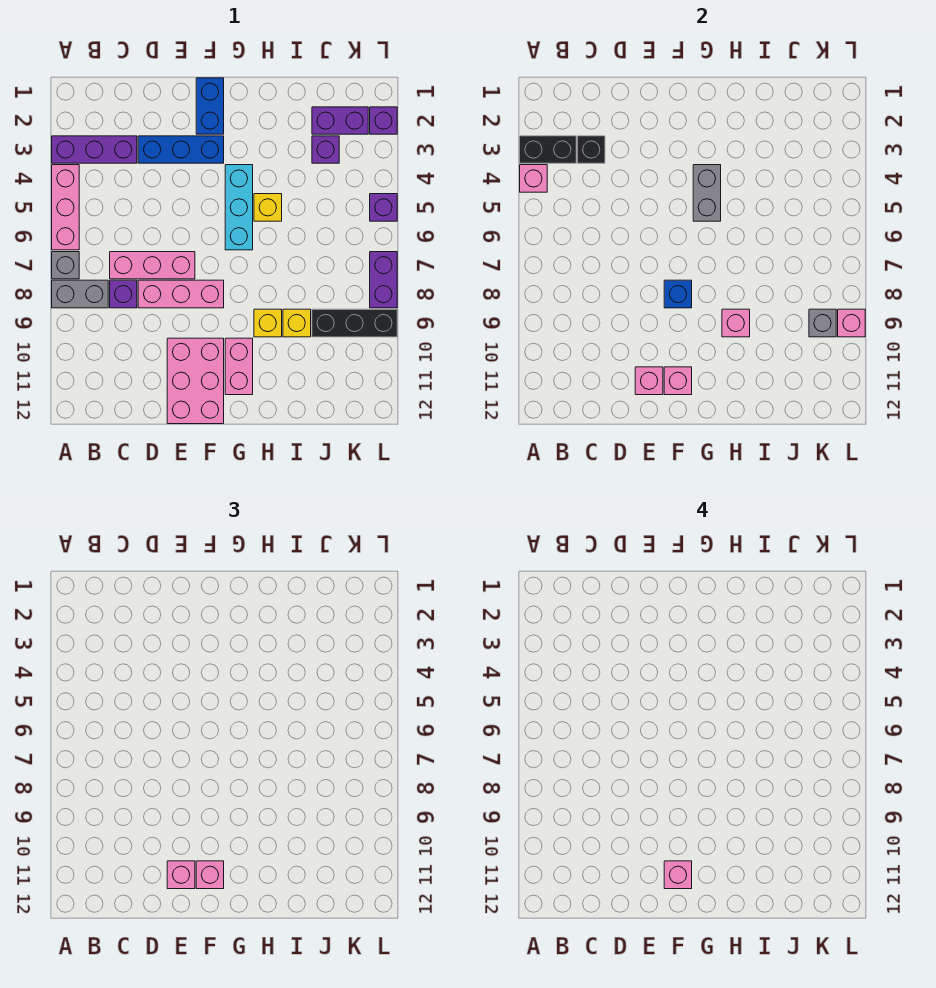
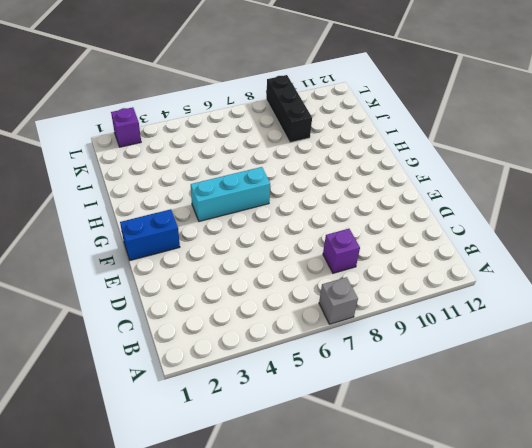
none -> purple brick A3:C3 level 1
none -> pink brick A4:A6 level 1
none -> grey brick A8:B8 level 1
none -> pink brick C7:E7 level 1

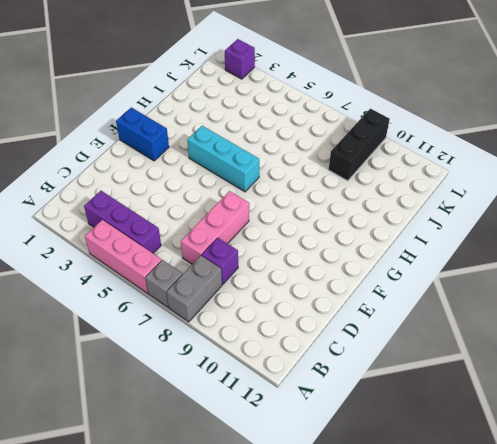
purple brick B3:B5 level 1 -> purple brick A3:C3 level 1
none -> blue brick D3:F3 level 1
none -> pink brick D8:F8 level 1
none -> pink brick E10:F12 level 1
none -> pink brick G10:G11 level 1

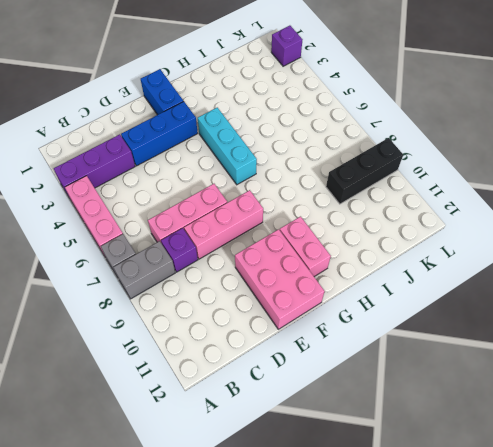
none -> yellow brick H5 level 1
none -> yellow brick H9 level 1
none -> yellow brick I9 level 1
none -> purple brick J2:K2 level 1

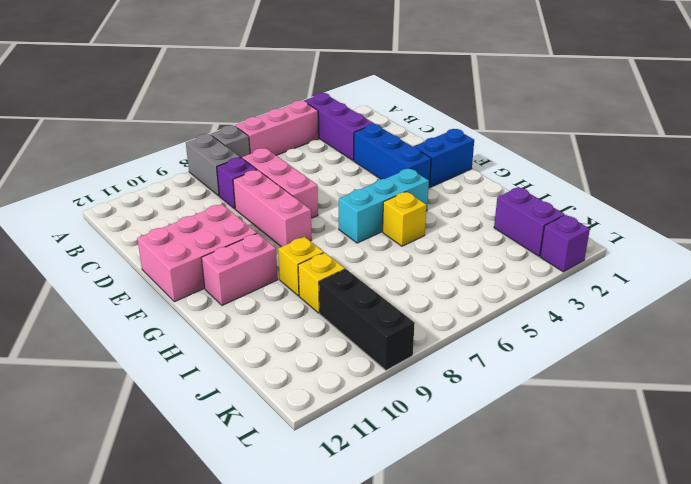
none -> purple brick J3 level 1
none -> purple brick L5 level 1
none -> purple brick L7:L8 level 1
none -> black brick A3:B3 level 2

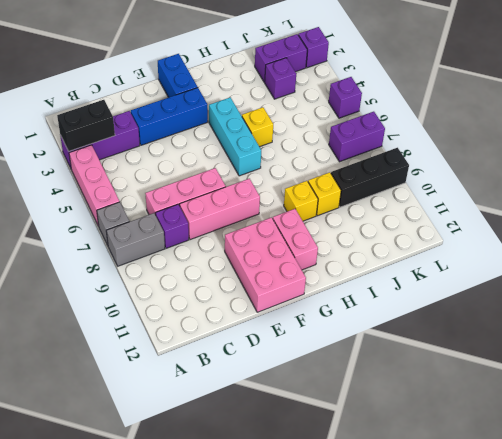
purple brick K7:L7 level 1 -> purple brick L7:L8 level 1
none -> pink brick A4 level 2
none -> black brick C3 level 2
none -> pink brick E11 level 2
none -> blue brick F8 level 2

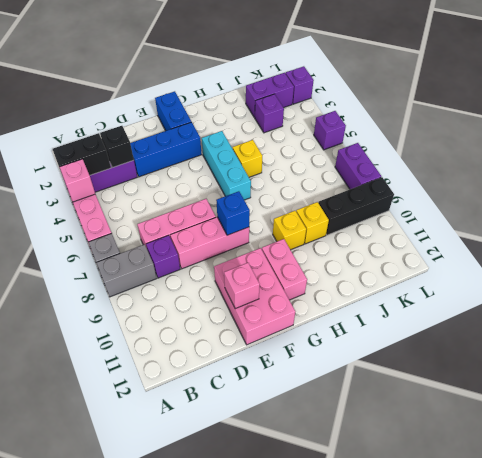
none -> pink brick F11 level 2
none -> grey brick G4:G5 level 2
none -> pink brick H9 level 2
none -> grey brick K9 level 2

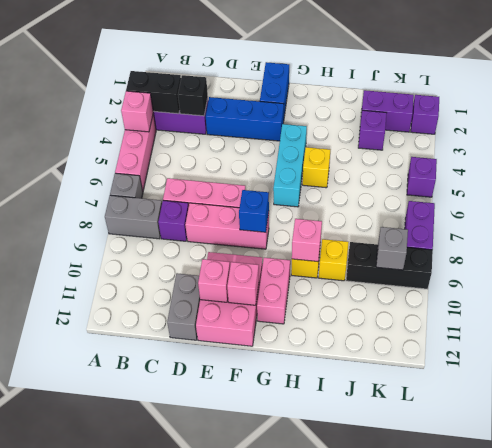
grey brick D11:D12 level 1 -> grey brick G4:G5 level 2
none -> pink brick L9 level 2
none -> pink brick E11 level 3
none -> pink brick F11 level 3
none -> pink brick F11 level 4

